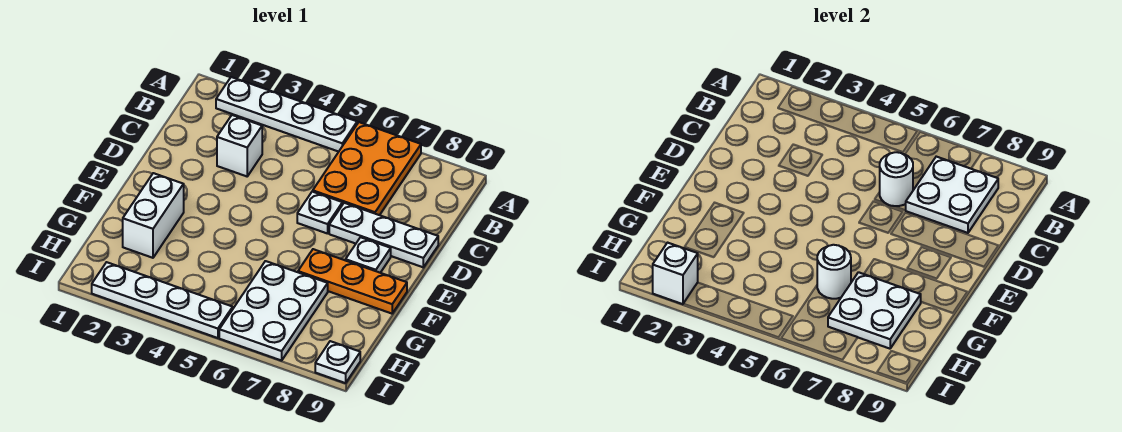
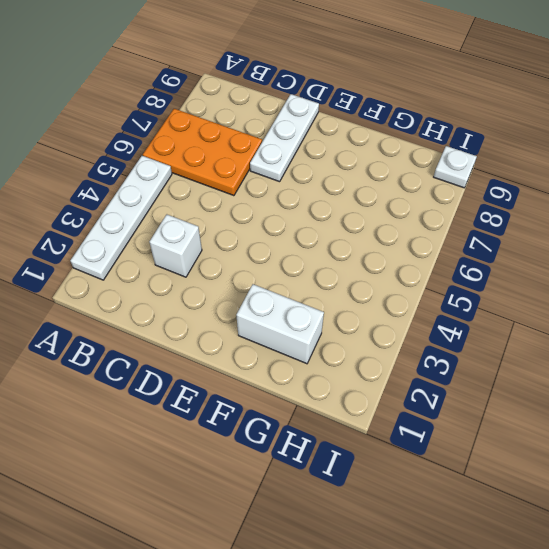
none -> white plate D6 level 1
none -> white plate E8 level 1
none -> orange plate F7:F9 level 1

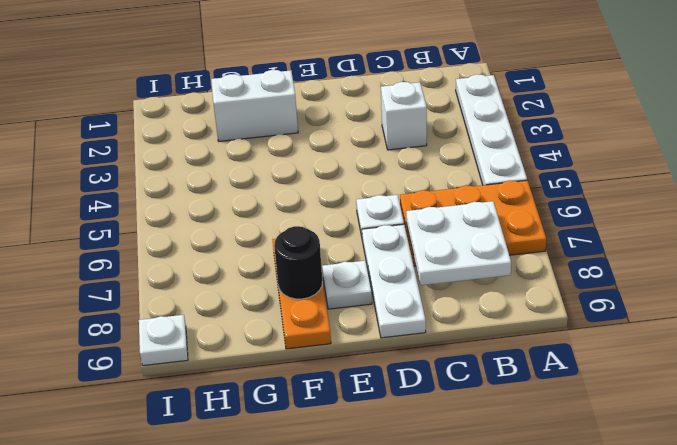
black round brick F8 level 2 -> none
none -> white plate G6:I7 level 1
none -> white plate I2:I5 level 1
none -> white round brick C6 level 2

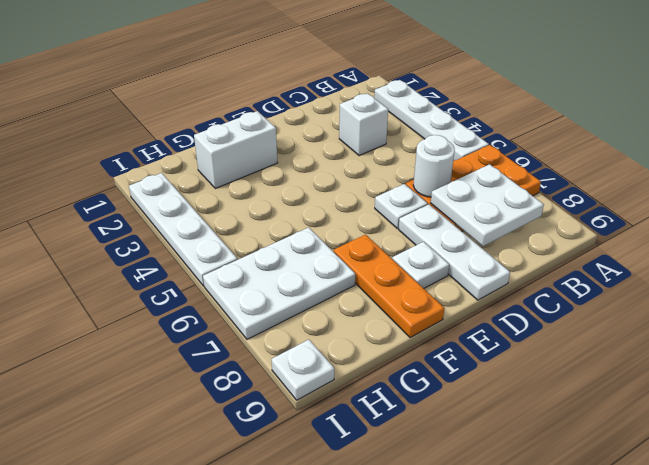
none -> white round brick G6 level 2
none -> white plate G7:H8 level 2
none -> white brick I2 level 2

